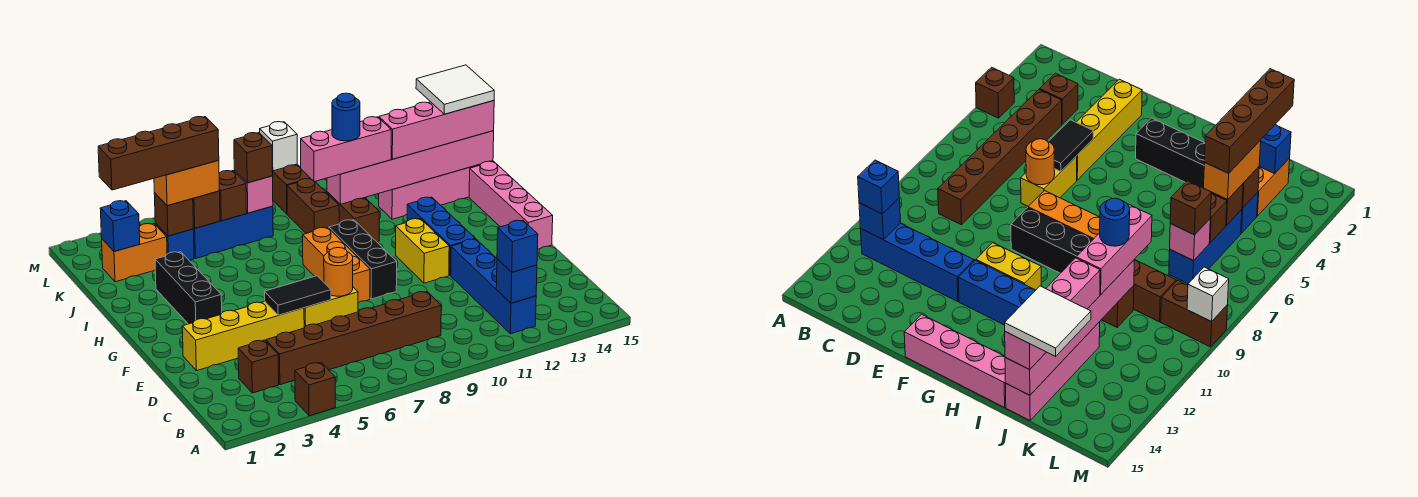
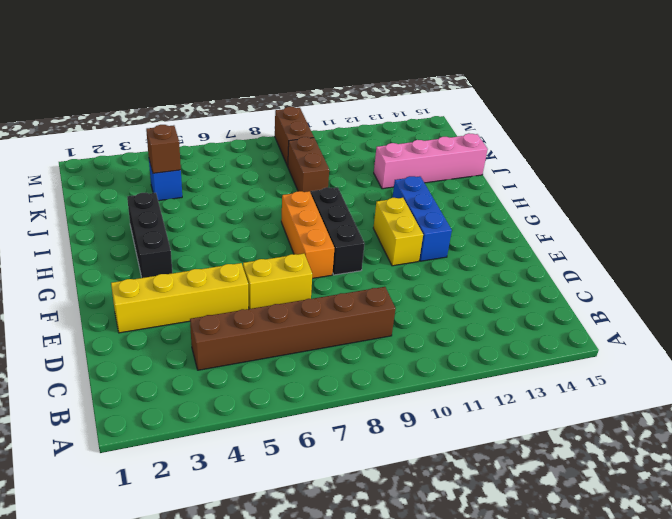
none -> brown brick A4 level 1
none -> blue brick B12:E12 level 1
none -> brown brick C3 level 1
none -> pink brick F15:I15 level 1

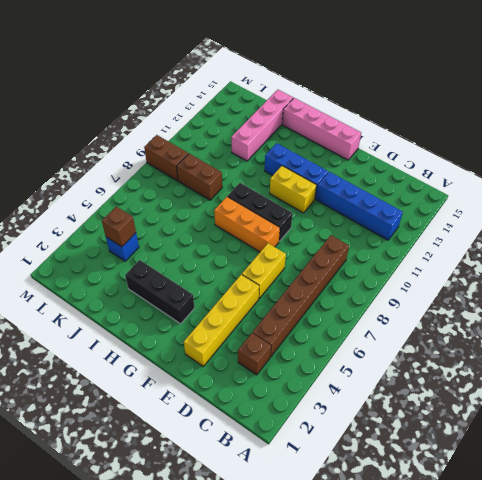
none -> brown brick A4 level 1
none -> brown brick I10:J10 level 1
none -> orange brick K2:K3 level 1
none -> blue brick K5:K7 level 1

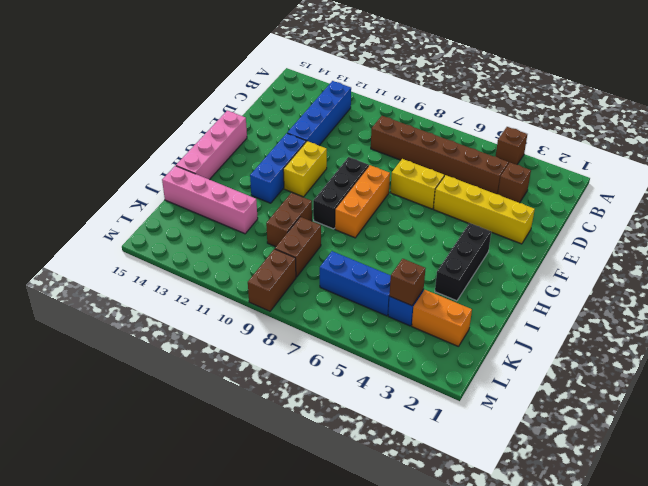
none -> blue brick B12 level 2
none -> black tile E5:E6 level 2
none -> orange round brick E7 level 2
none -> pink brick J10:J15 level 2

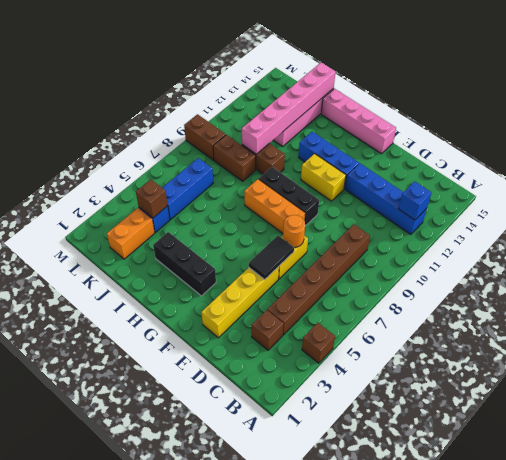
none -> blue brick K2 level 2
none -> brown brick K5 level 2
none -> brown brick K6 level 2
none -> pink brick K7 level 2

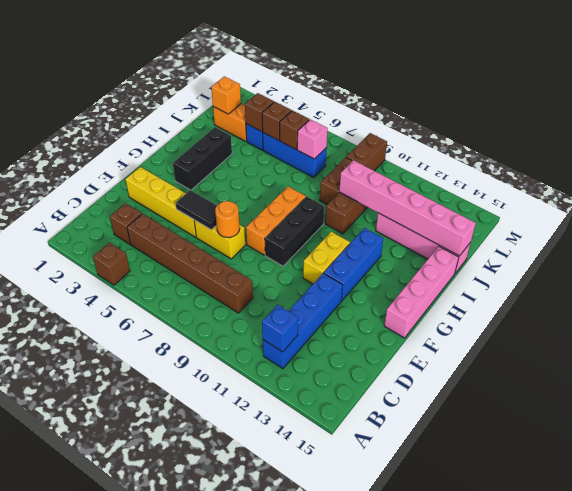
orange brick K2 level 2 -> blue brick K2 level 2
none -> white brick M9 level 2
none -> blue brick B12 level 3
none -> pink brick J9:J11 level 3
none -> pink brick J12:J15 level 3

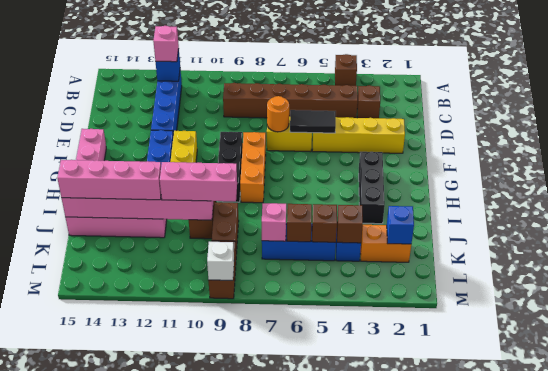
pink brick B12 level 3 -> blue brick B12 level 3
none -> orange brick K4:K5 level 3
none -> brown brick K7 level 3
none -> blue round brick J10 level 4
none -> white tile J14:K15 level 4

